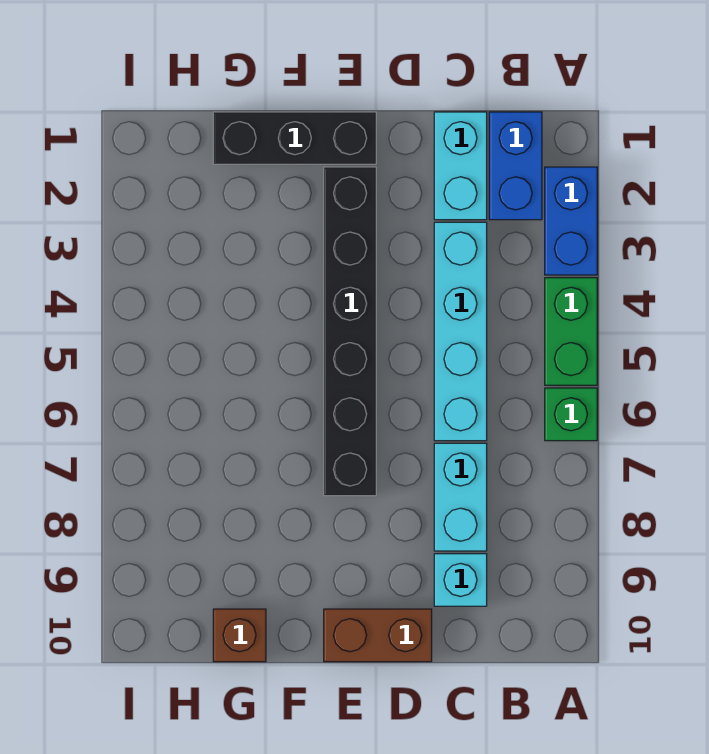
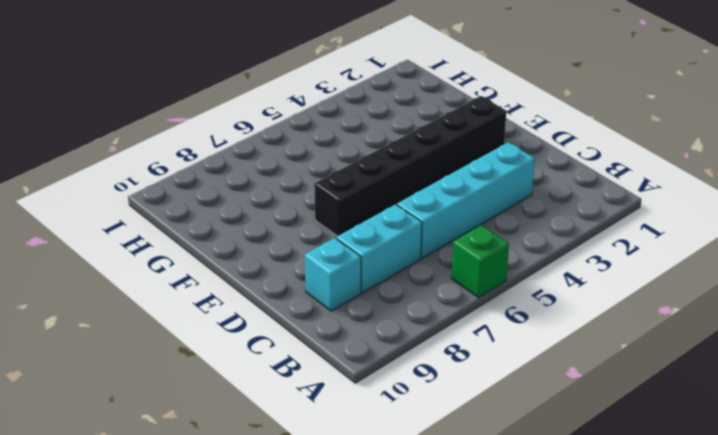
none -> blue brick A2:A3 level 1
none -> green brick A4:A5 level 1
none -> blue brick B1:B2 level 1

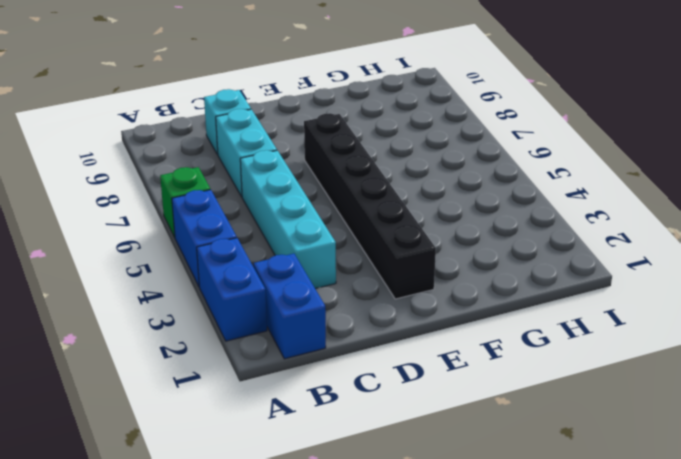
blue brick A4:A5 level 1 -> green brick A4:A5 level 1
none -> cyan brick C1:C2 level 1
none -> brown brick D10:E10 level 1
none -> black brick E1:G1 level 1

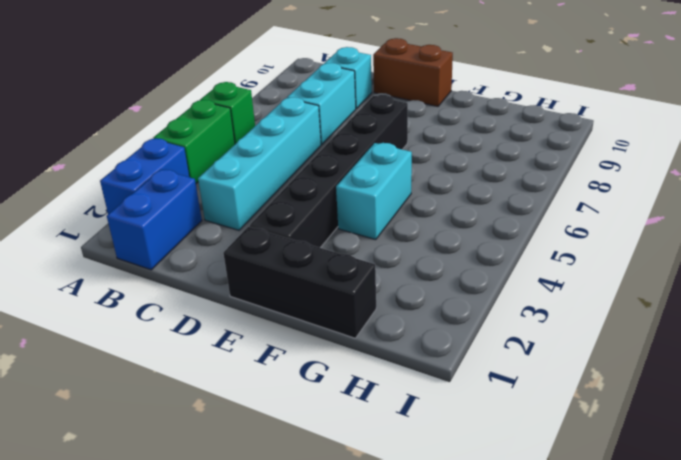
cyan brick F4:F5 level 1 -> cyan brick C1:C2 level 1
none -> brown brick G10 level 1

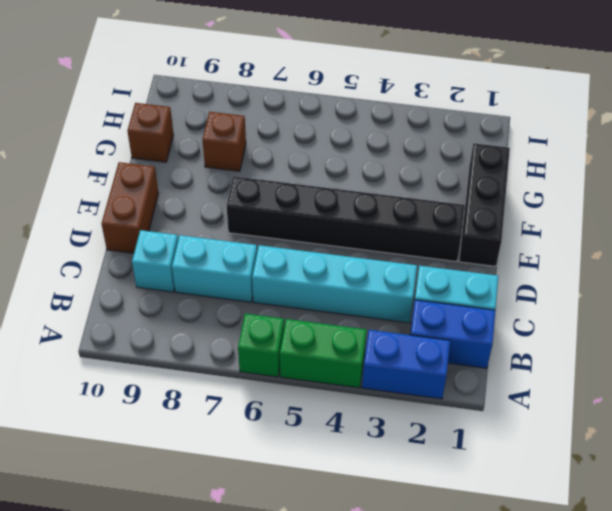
brown brick G8 level 1 -> none

